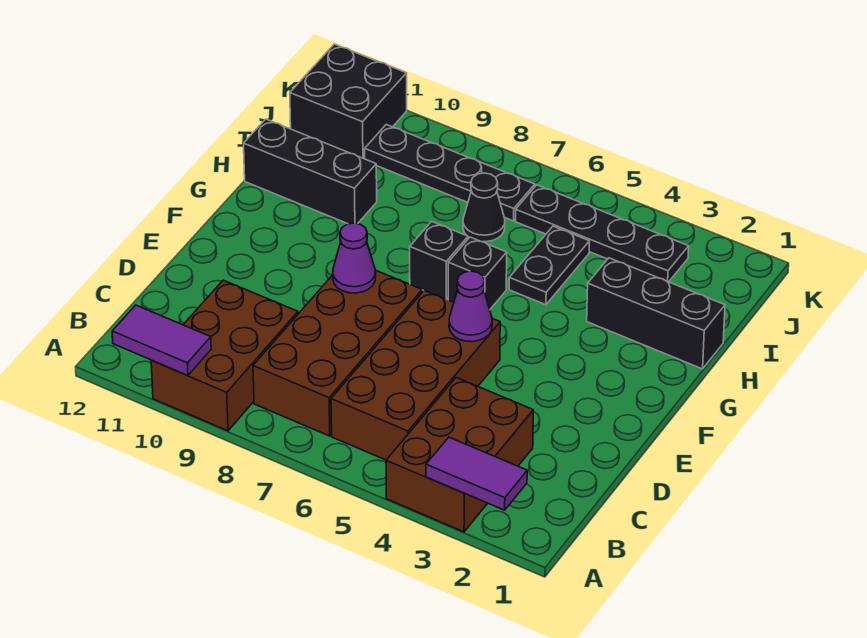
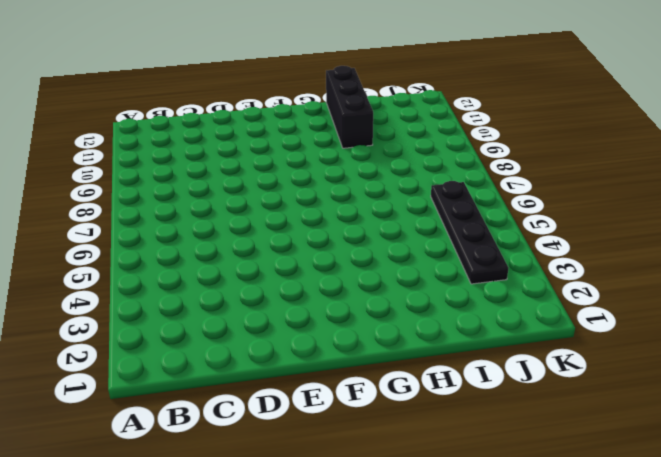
none -> brown brick A3:C4 level 1
none -> brown brick A9:C10 level 1
none -> brown brick B5:E6 level 1

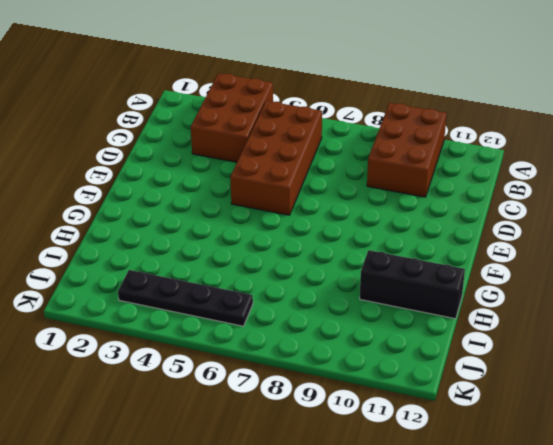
none -> brown brick B7:E8 level 1
none -> black brick G6 level 1
none -> black brick G7 level 1

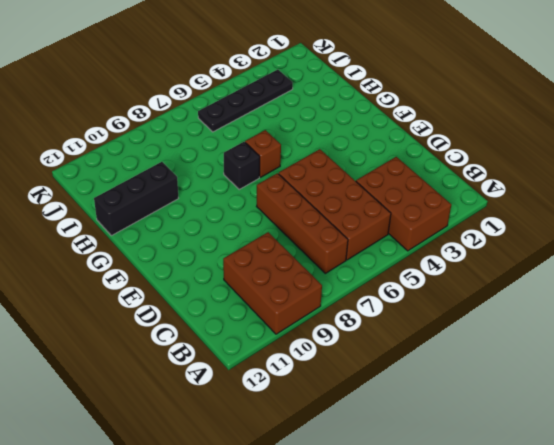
brown brick B7:E7 level 1 -> brown brick B7:E8 level 1
brown brick G6 level 1 -> black brick G6 level 1
none -> black brick H1:H3 level 1
none -> black plate H5:I5 level 1
none -> black cone I7 level 1

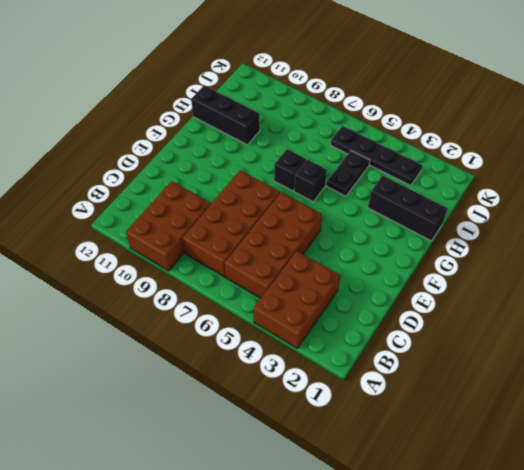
none -> black cone I7 level 1
none -> black plate J7:J10 level 1
none -> black brick J11:K12 level 1

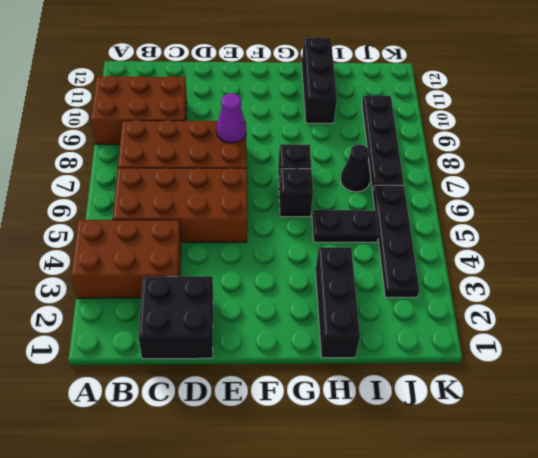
black brick C1:D2 level 1 -> black brick J11:K12 level 1
none -> purple tile A2:A3 level 2
none -> purple tile A10:A11 level 2
none -> purple cone E5 level 2

